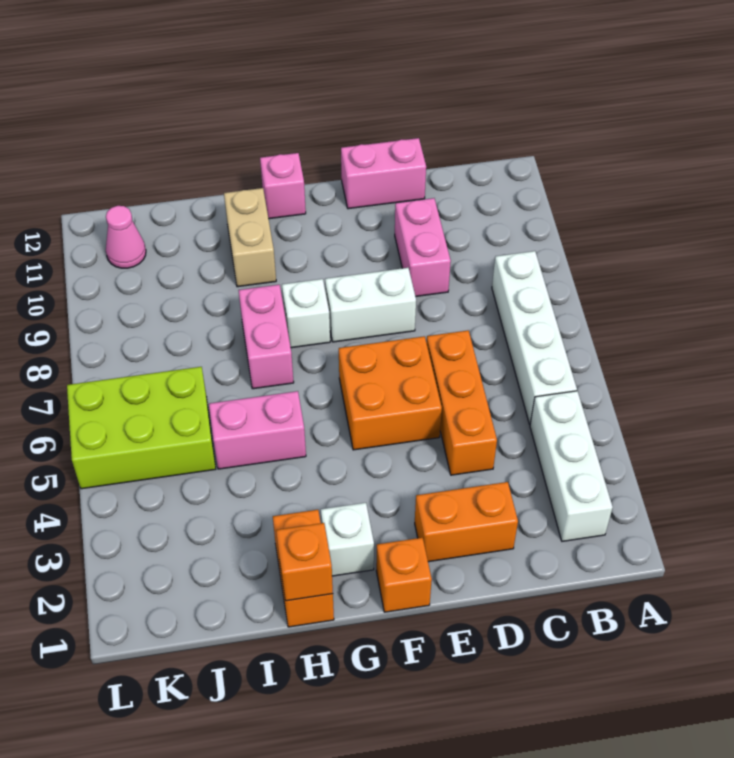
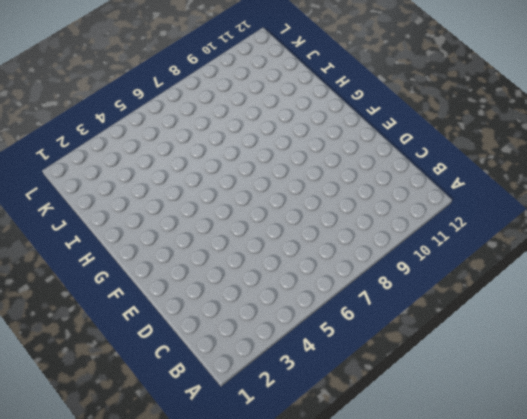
none -> white brick B2:B4 level 1
none -> white brick B5:B8 level 1
none -> orange brick D2:E2 level 1

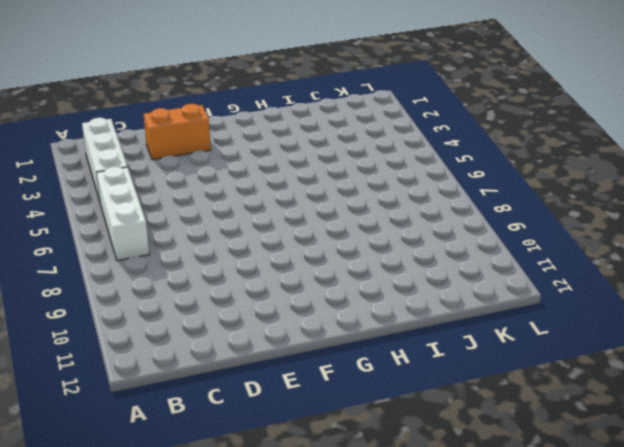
white brick B5:B7 level 1 -> white brick B5:B8 level 1
none -> orange brick D4:D6 level 1
none -> pink brick D9:D10 level 1
none -> pink brick D12:E12 level 1

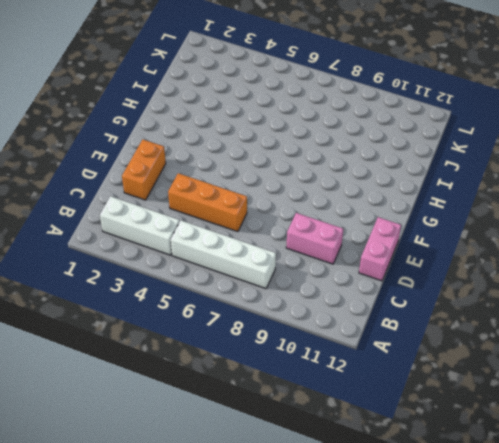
none -> orange brick E5:F6 level 1
none -> white brick E8:F8 level 1
none -> orange brick F1 level 1

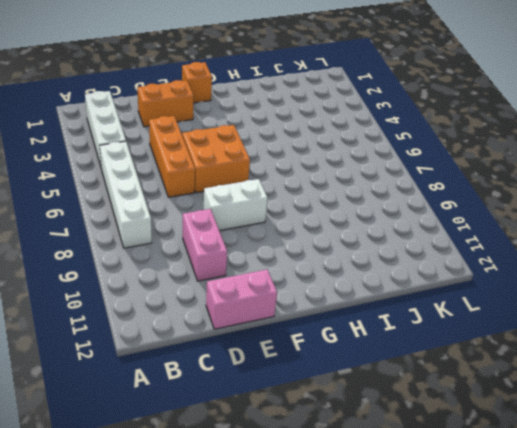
none -> white brick G2 level 1
none -> white brick G8 level 1
none -> pink brick G12 level 1

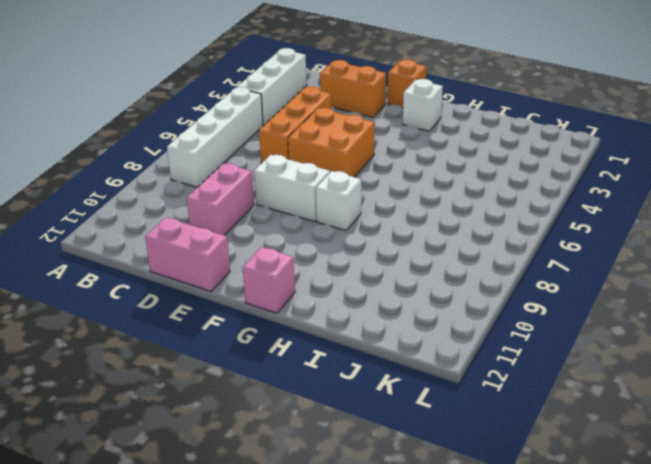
none -> orange brick H1:H2 level 1
none -> pink brick H5:I5 level 1
none -> pink brick H7:H8 level 1

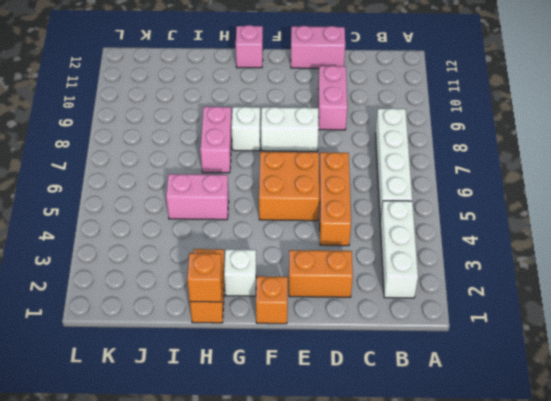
none -> tan brick H10:H11 level 1
none -> lime brick J5:L6 level 1
none -> pink cone K11 level 1

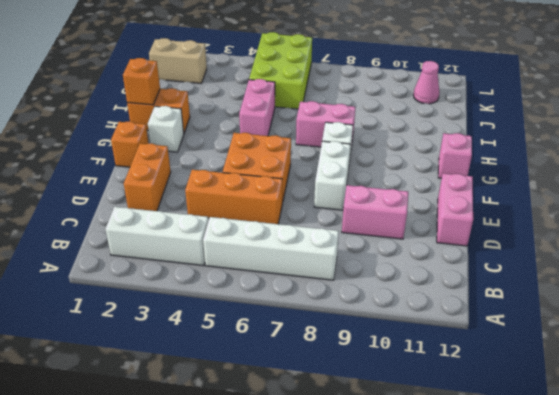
tan brick K1:K2 level 1 -> tan brick H10:H11 level 1

